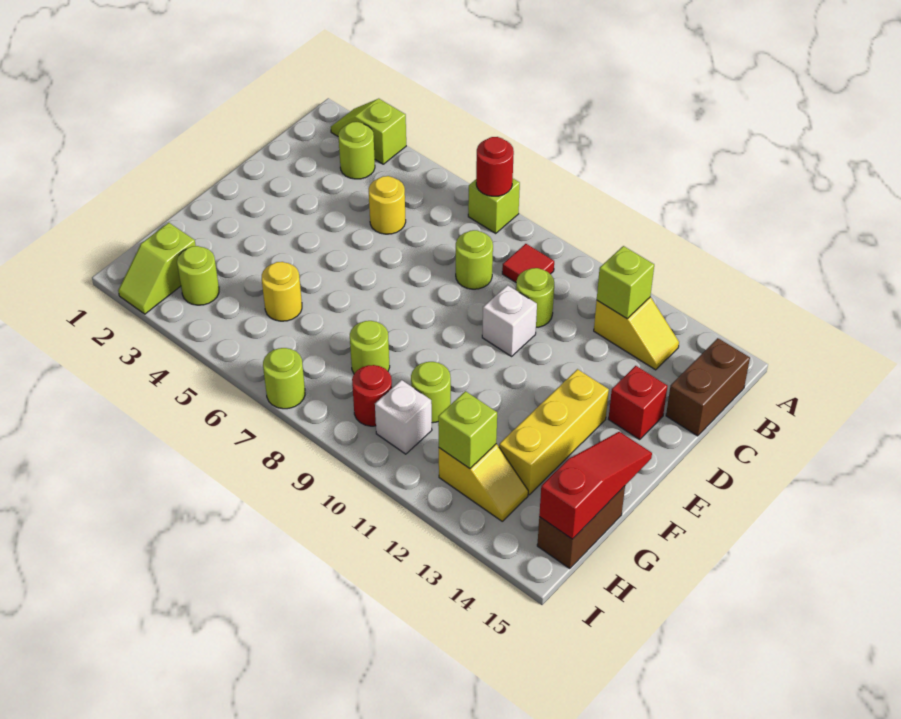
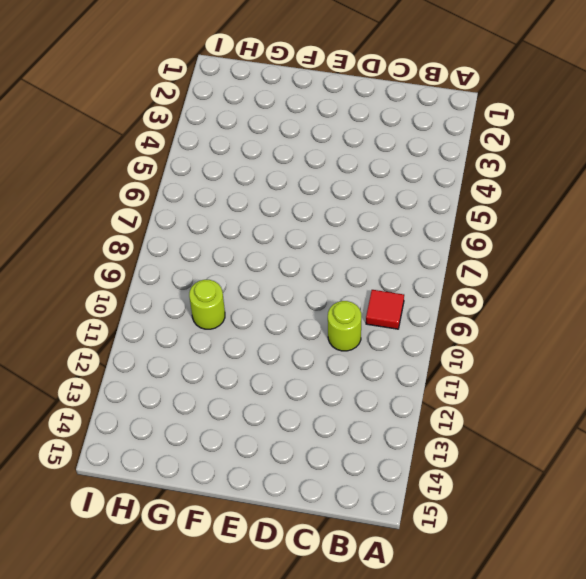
none -> lime slope A2:A3 level 1 top 3
none -> lime brick A7 level 1
none -> lime round brick B3 level 1

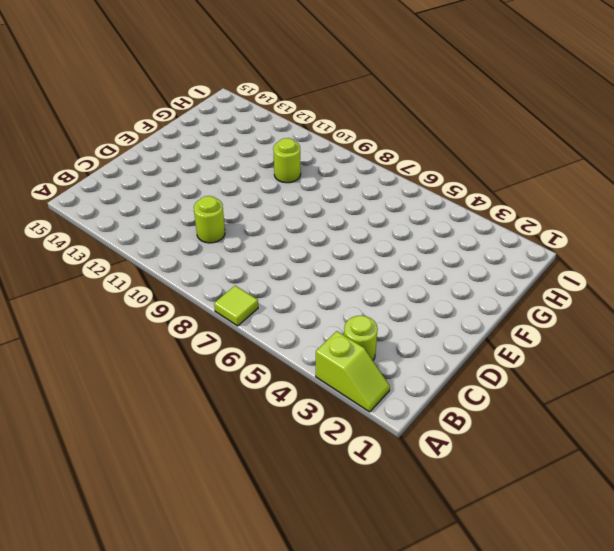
lime tile A7 level 1 -> lime brick A7 level 1
none -> red tile B9 level 1
none -> yellow slope B12:B13 level 1 top 12
none -> brown brick B15:C15 level 1

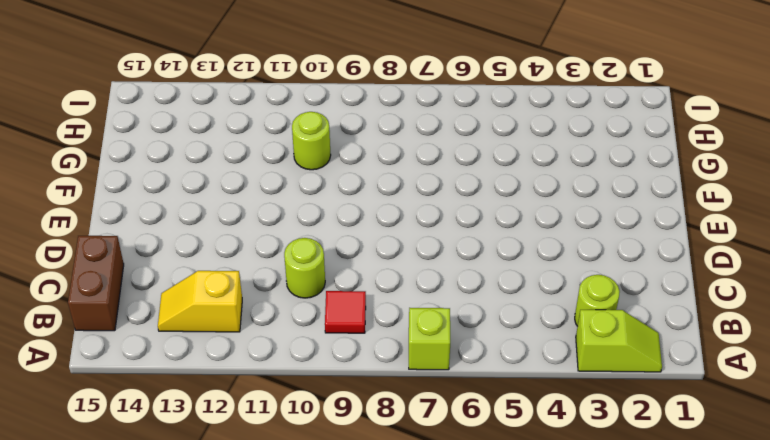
none -> yellow round brick C5 level 1
none -> lime round brick C8 level 1
none -> white brick D10 level 1

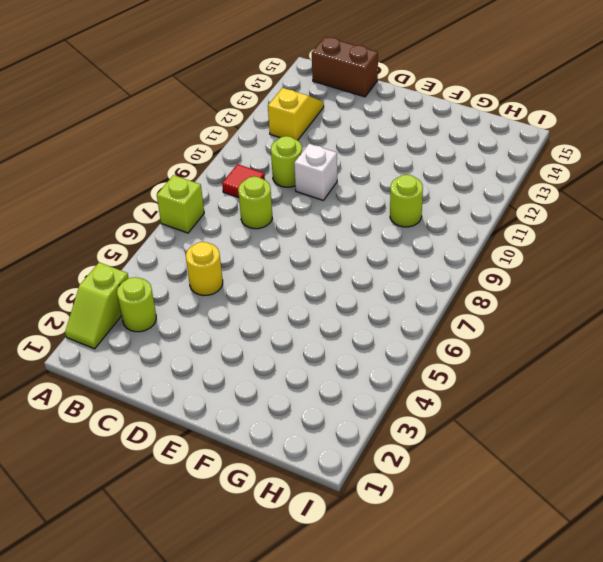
none -> red brick D14 level 1
none -> yellow brick E13:G13 level 1
none -> yellow round brick G5 level 1

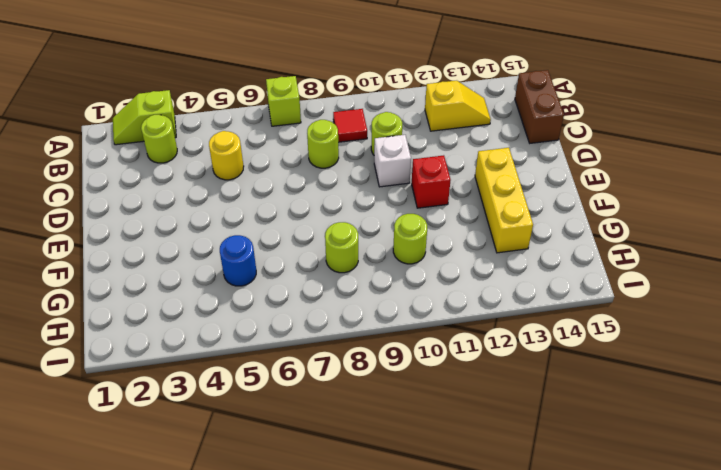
red brick E11 level 1 -> red brick D14 level 1
blue round brick G5 level 1 -> yellow round brick G5 level 1
none -> brown brick G15:H15 level 1
none -> lime slope H2:I2 level 1 top H
none -> lime round brick H3 level 1

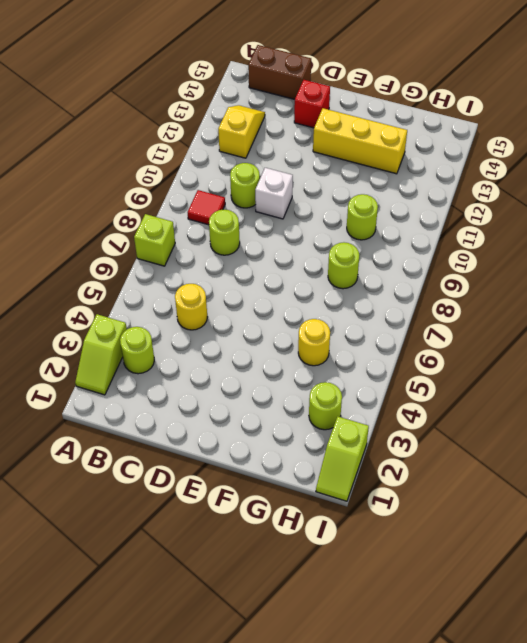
lime slope I1:I2 level 1 top 2 -> lime slope H2:I2 level 1 top H
none -> brown brick G15:H15 level 1
none -> red round brick H9 level 1
none -> white brick H10 level 1

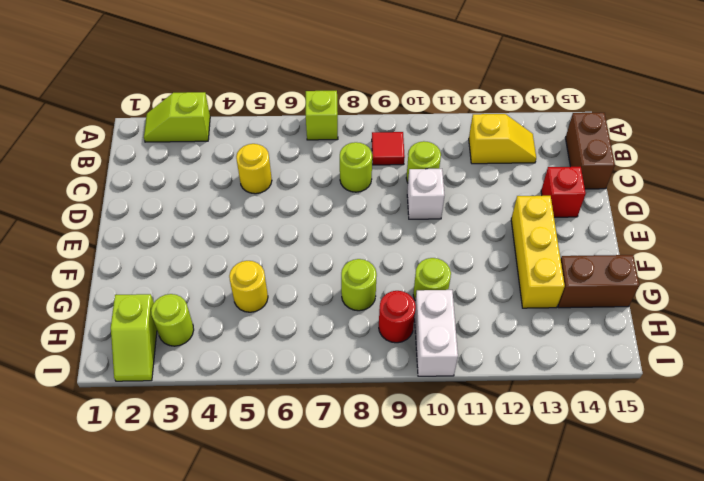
brown brick G14:G15 level 1 -> brown brick G15:H15 level 1
white brick H10:I10 level 1 -> white brick H10 level 1
none -> lime round brick B3 level 1
none -> yellow slope H12:H13 level 1 top 12
none -> lime round brick I7 level 1

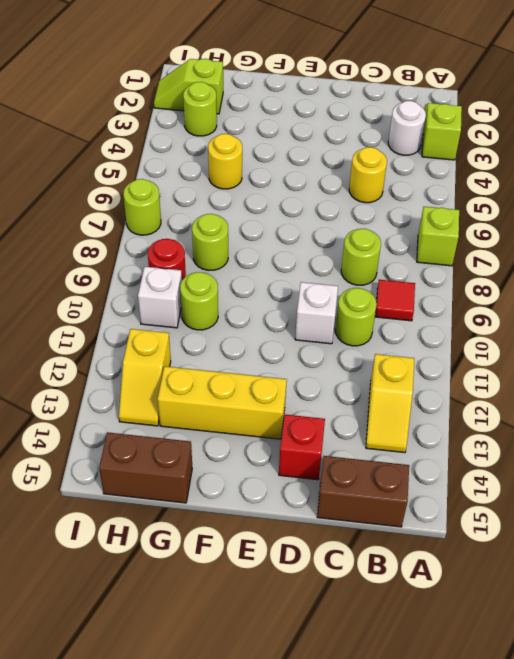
white round brick B3 level 1 -> lime round brick B3 level 1
none -> red round brick A7 level 2
none -> lime brick B12 level 2
none -> red slope F15:H15 level 2 top H

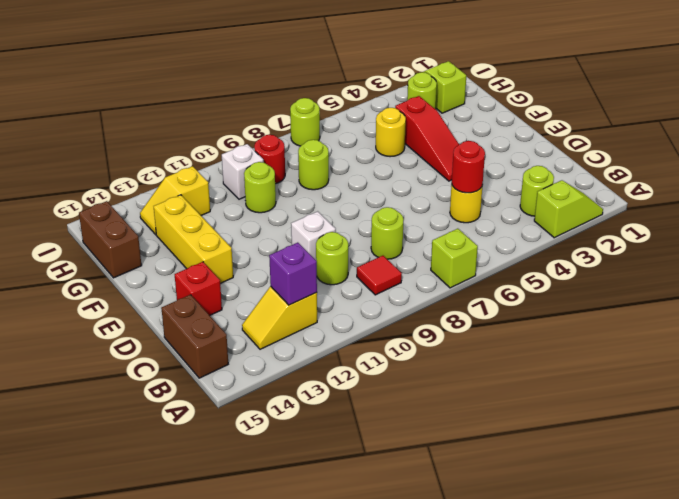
purple brick B12 level 2 -> lime brick B12 level 2
red round brick C5 level 2 -> red round brick A7 level 2
red slope E4:G4 level 1 top G -> red slope F15:H15 level 2 top H
none -> lime brick H12 level 2

